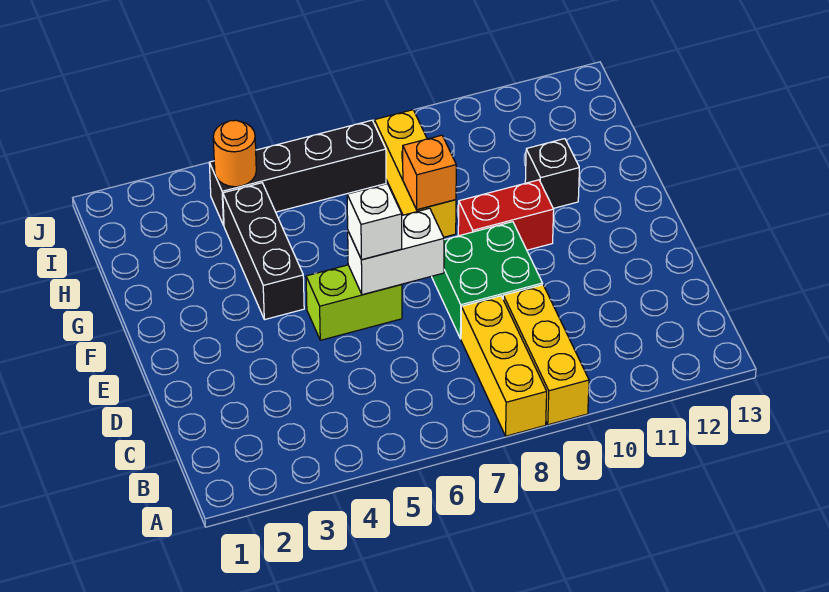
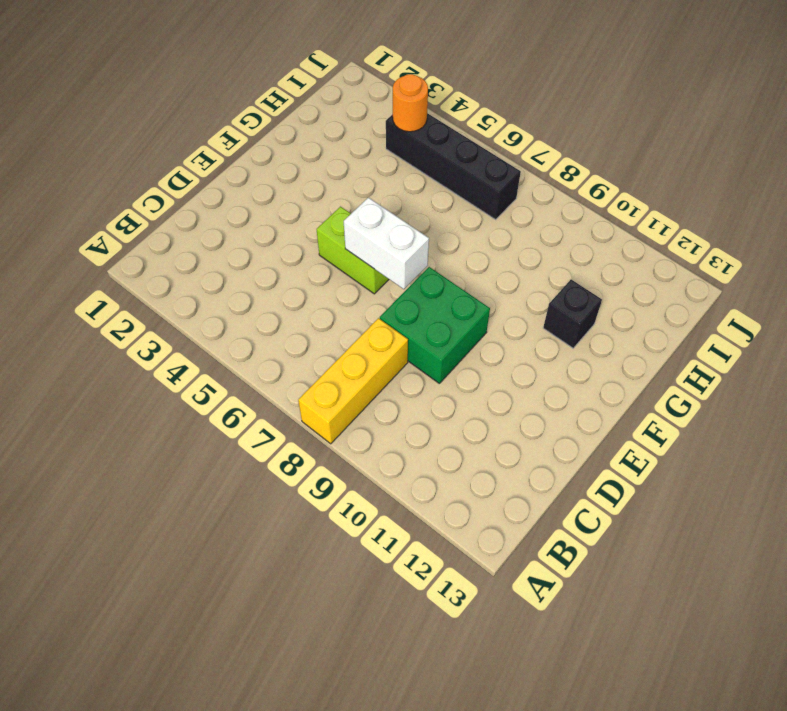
none -> yellow brick A9:C9 level 1
none -> black brick F4:H4 level 1
none -> red brick F9:F10 level 1

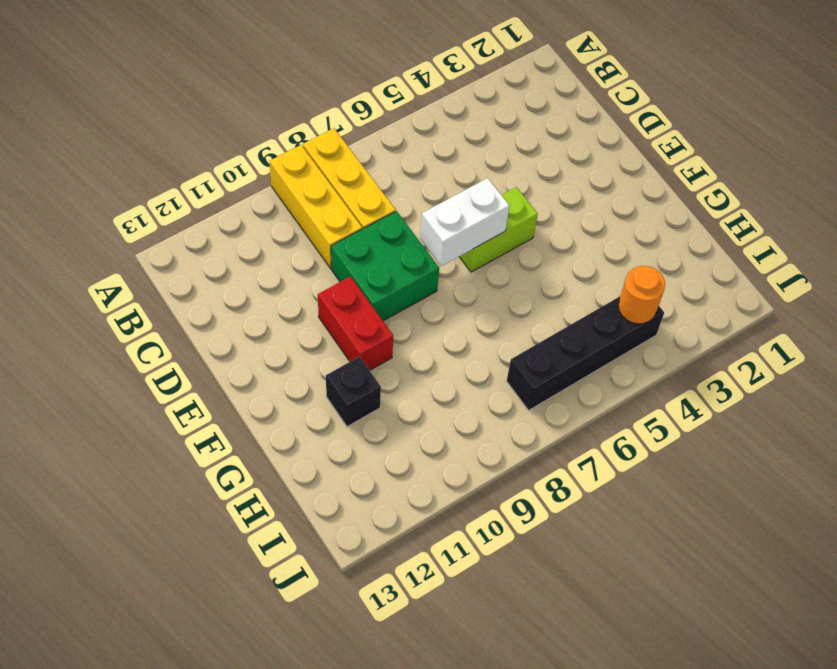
red brick E10:F10 level 1 -> red brick F9:F10 level 1
none -> black brick F4:H4 level 1
none -> yellow brick G8:I8 level 1
none -> orange brick G8 level 2

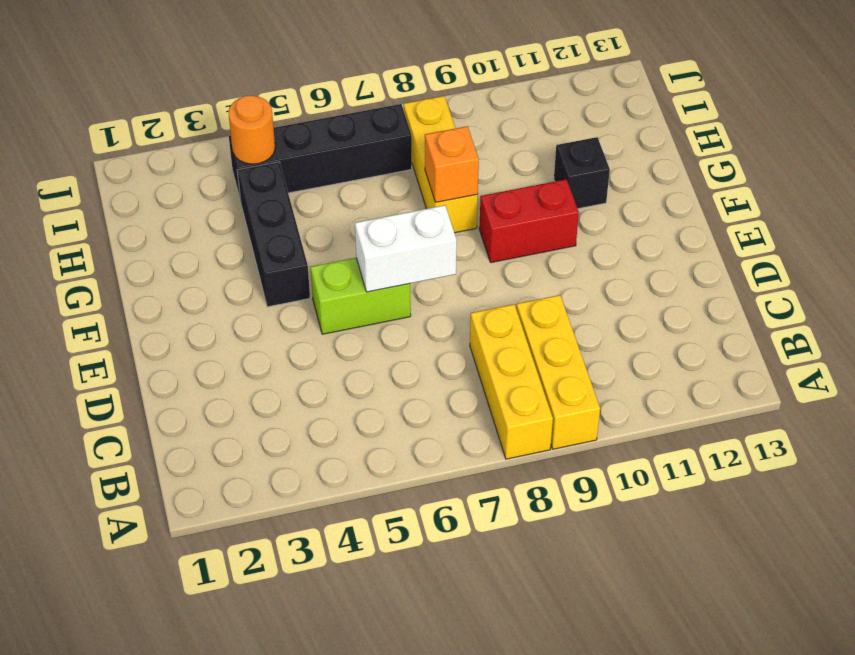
none -> green brick D8:E9 level 1
none -> white brick E6 level 3

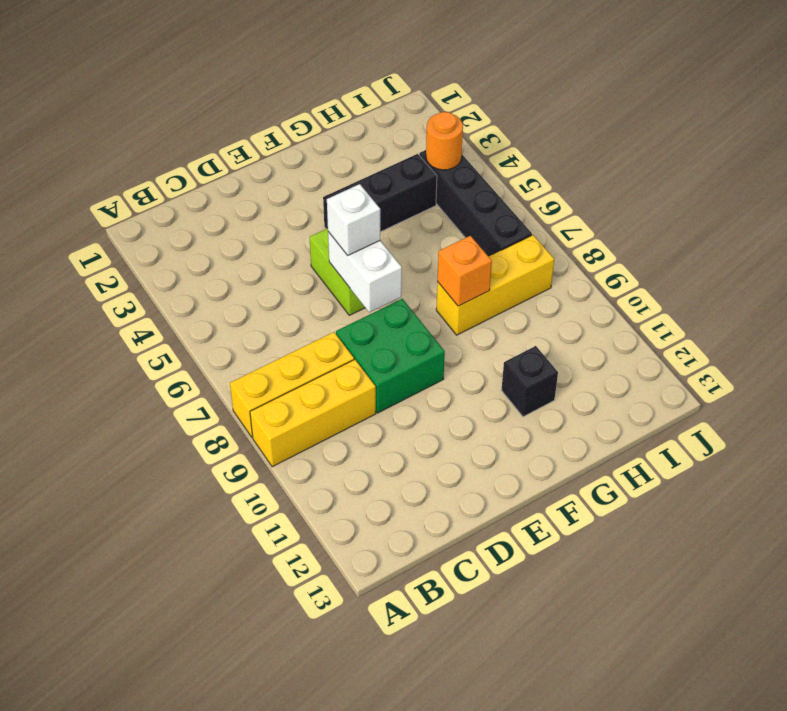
none -> red brick F9:F10 level 1

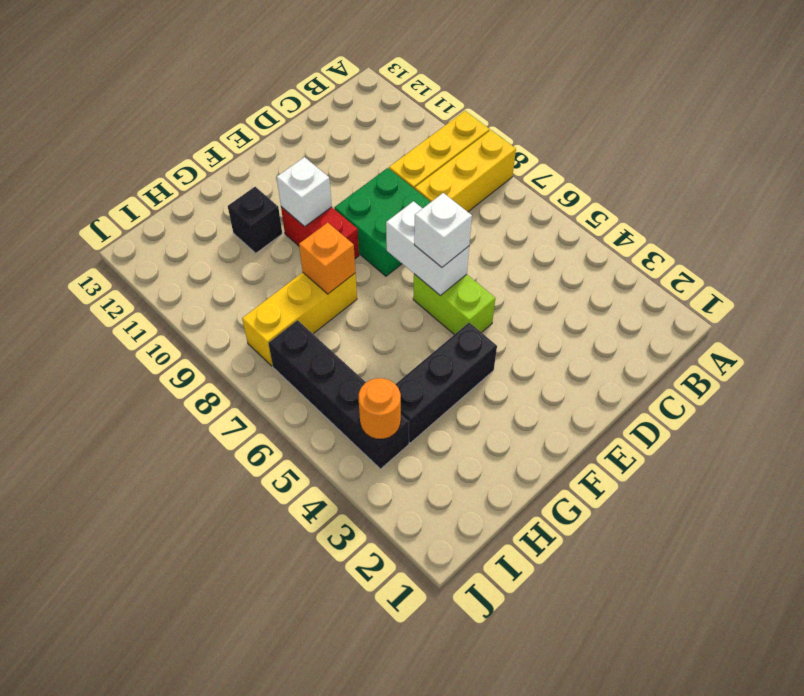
white brick F10 level 2 -> none

